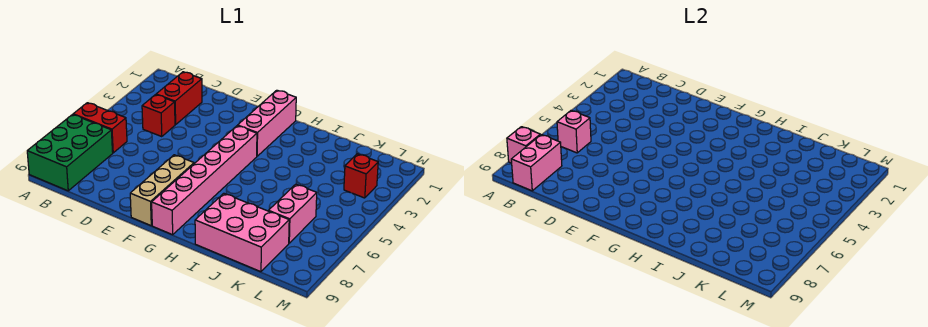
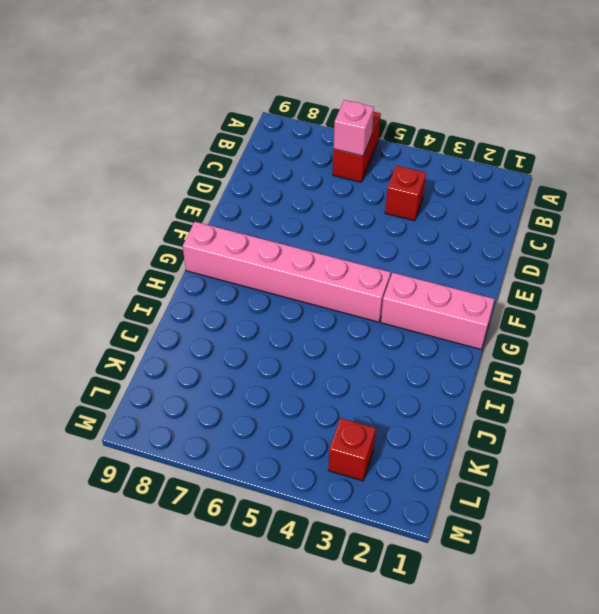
none -> green brick A7:B9 level 1
none -> red brick C2:C3 level 1
none -> tan brick F7:F9 level 1

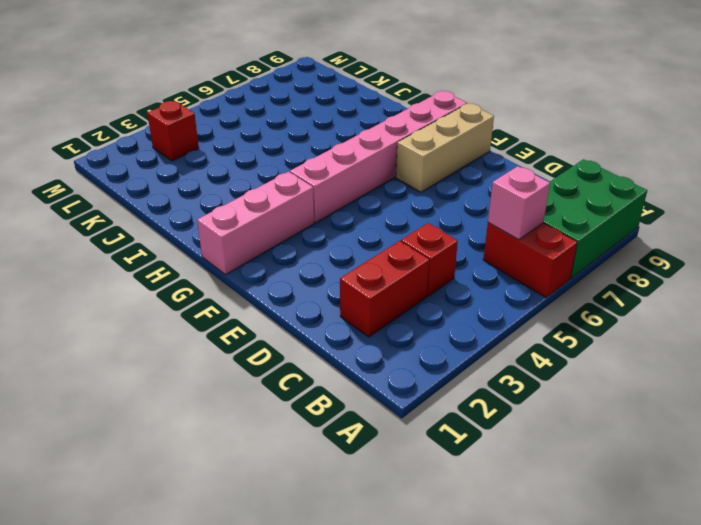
none -> pink brick I8:K9 level 1
none -> pink brick K6:K7 level 1
none -> pink brick A8 level 2

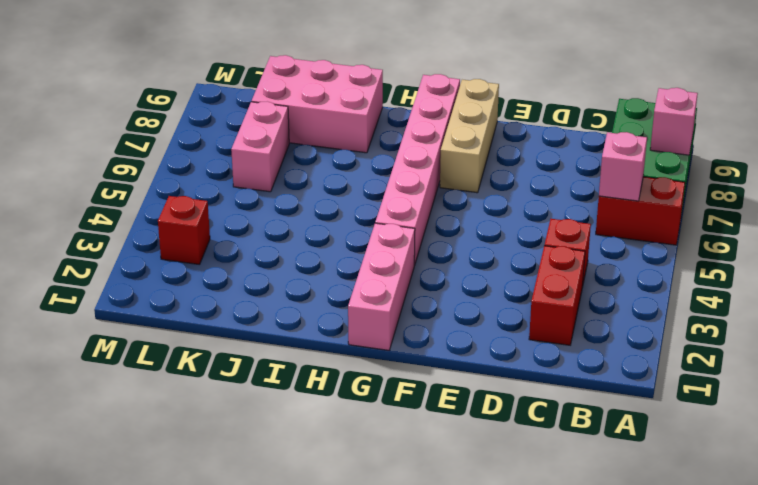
none -> pink brick B8:B9 level 2

